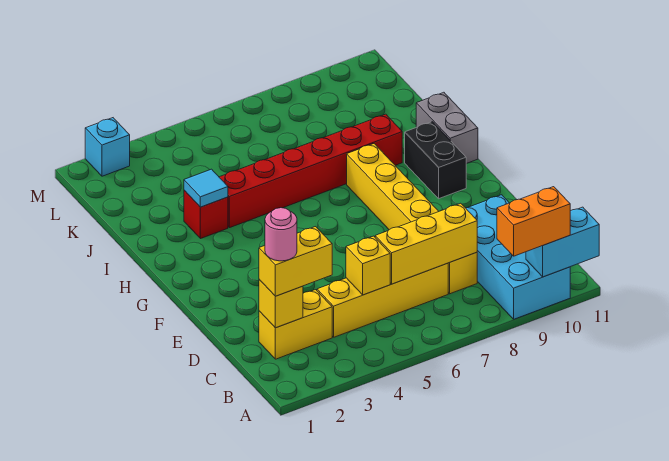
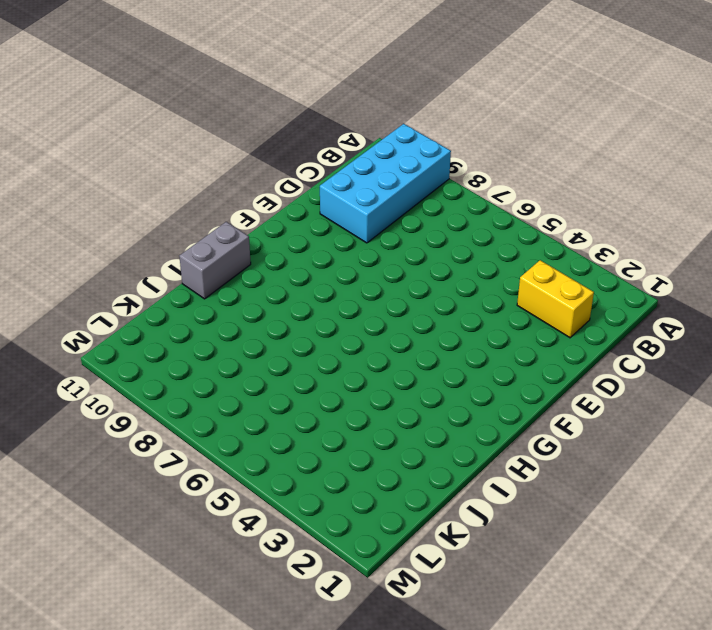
none -> yellow brick C4:C7 level 1
none -> yellow brick C8:H8 level 1
none -> black brick G10:H10 level 1

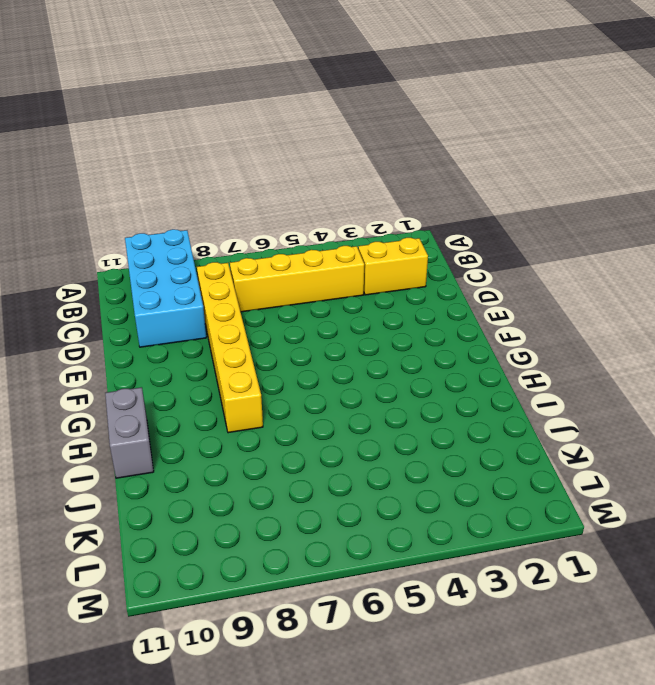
none -> black brick G10:H10 level 1
none -> red brick I3 level 1
none -> red brick I4:I9 level 1

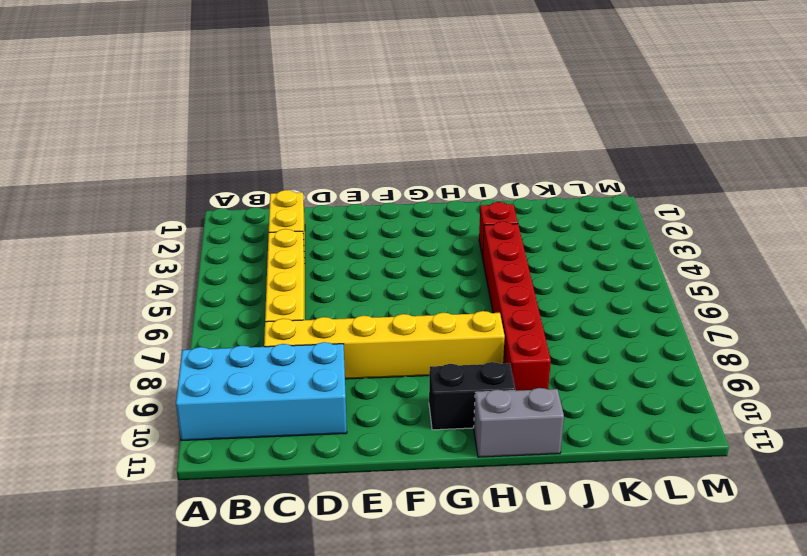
none -> cyan brick M2 level 1
none -> cyan brick A10:A11 level 2
none -> yellow brick C2 level 2

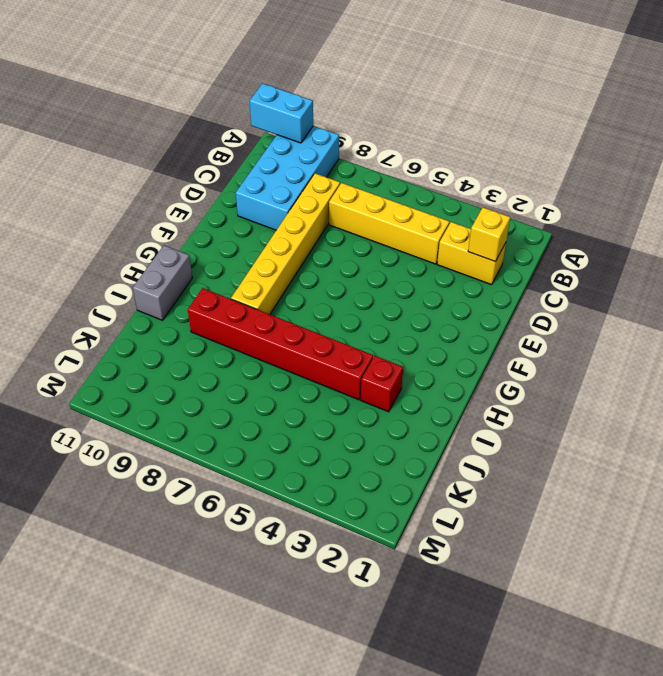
none -> black brick G10:H10 level 1
none -> cyan brick M2 level 1
none -> yellow brick C5 level 2

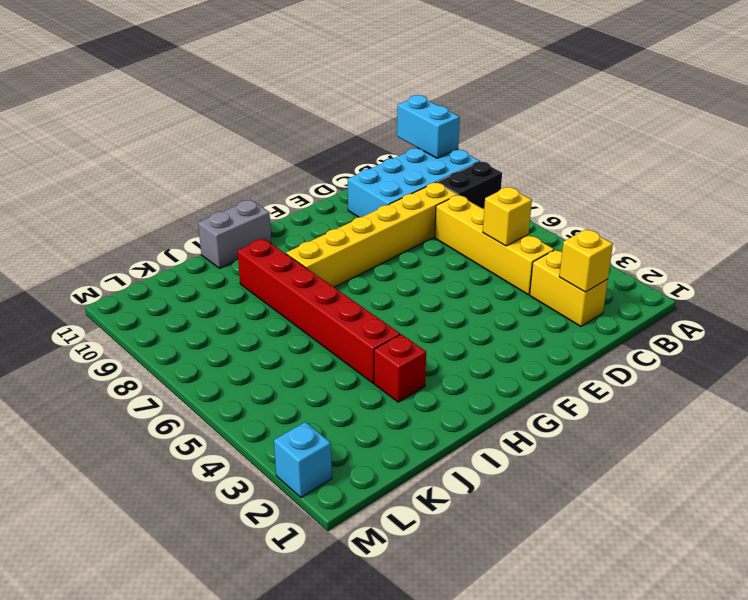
black brick A8:B8 level 1 -> black brick G10:H10 level 1
none -> yellow brick C6:C8 level 2
none -> cyan tile I3 level 2
none -> orange brick A9:A10 level 3

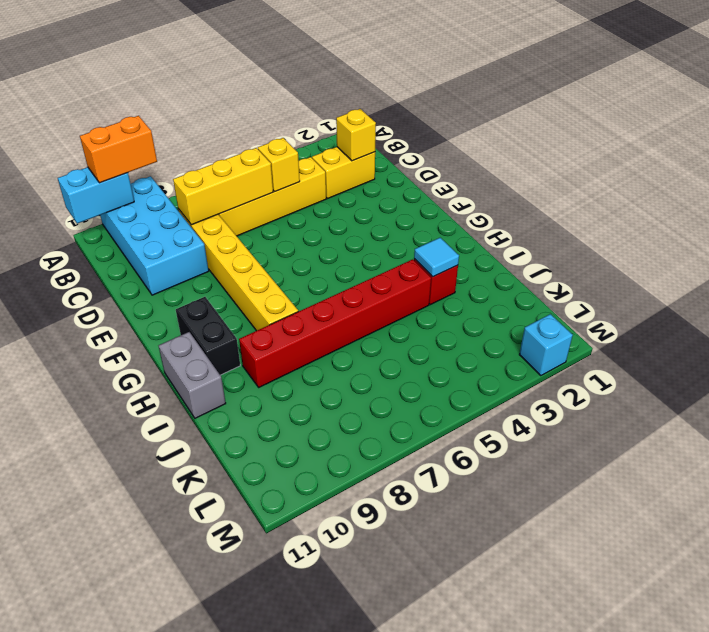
none -> yellow brick C2:C3 level 3
none -> pink round brick C2 level 4

